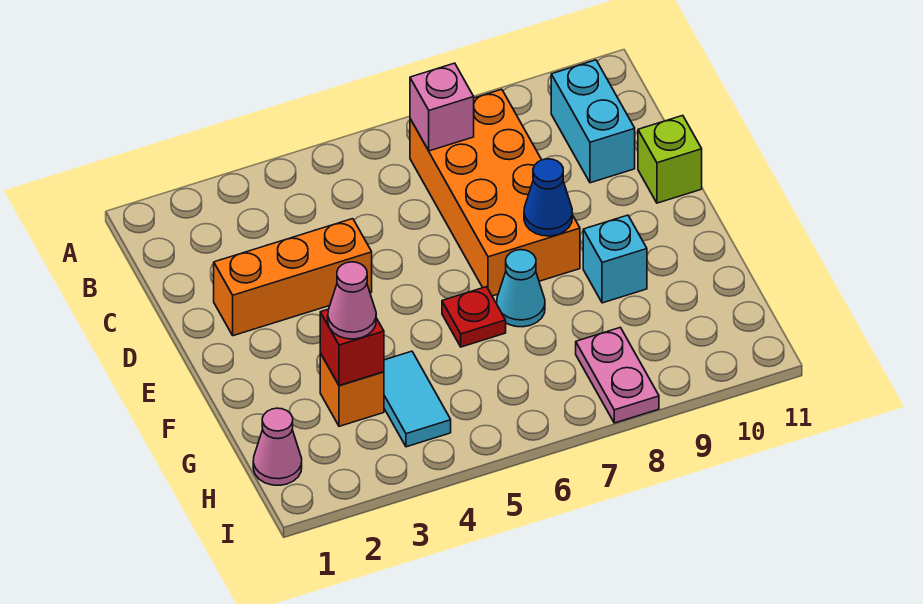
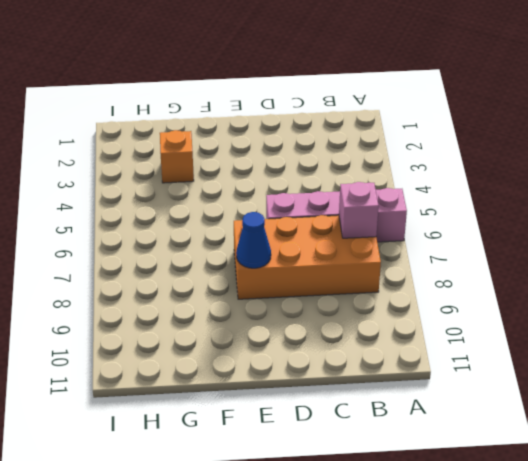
pink brick A6:D6 level 1 -> none
none -> cyan brick B10:C10 level 1
none -> orange brick D2:D4 level 1
none -> lime brick D11 level 1

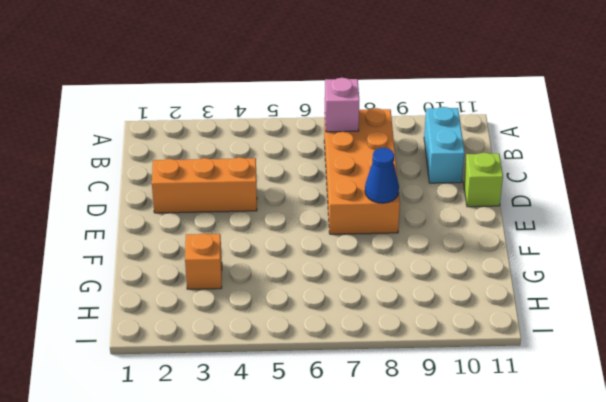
none -> red plate F6 level 1
none -> cyan cone F7 level 1
none -> cyan brick F9 level 1

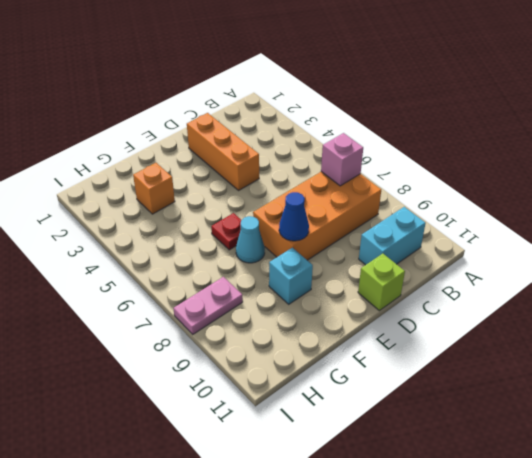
none -> cyan tile G4:H4 level 1
none -> pink cone H1 level 1
none -> red brick G3 level 2

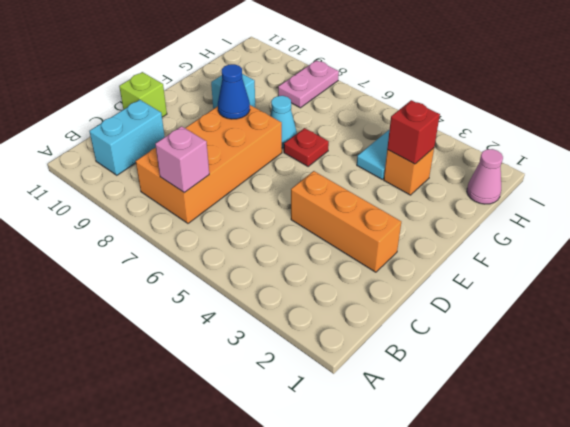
none -> pink cone G3 level 3

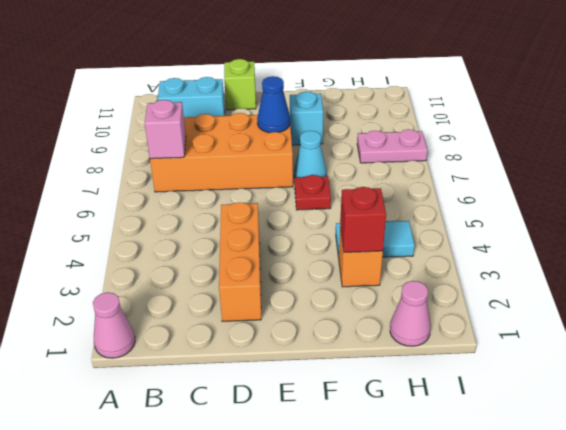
pink cone A1 level 1 -> pink cone G3 level 3

